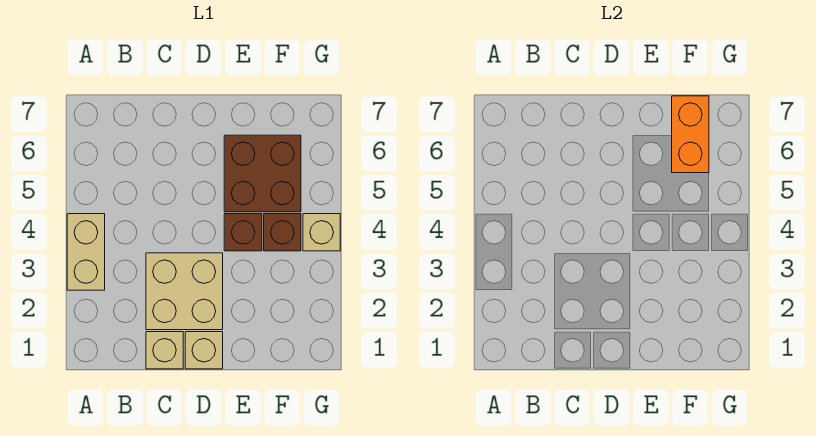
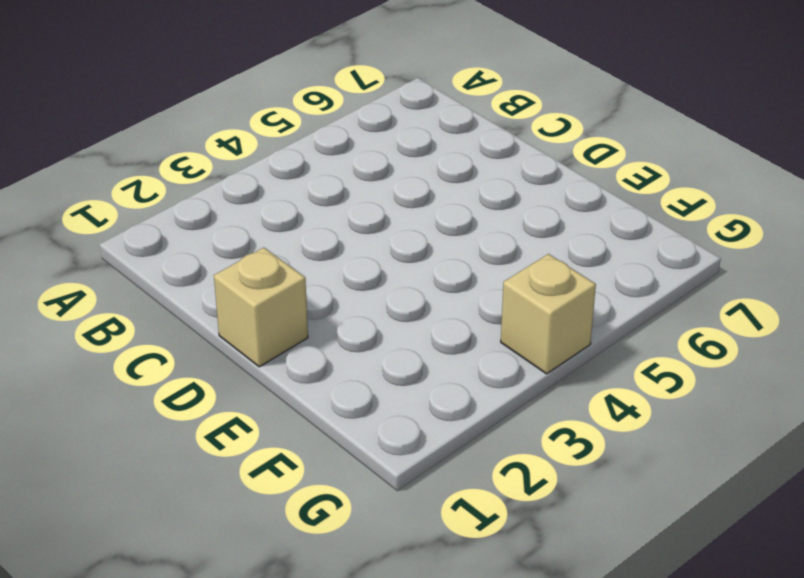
none -> tan brick A3:A4 level 1
none -> tan brick C1 level 1

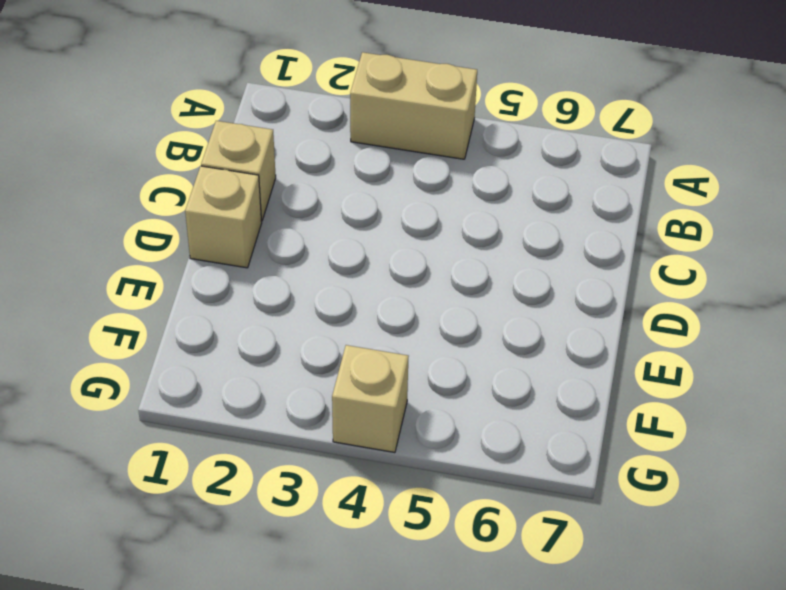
none -> tan brick C2:D3 level 1
none -> brown brick E4 level 1

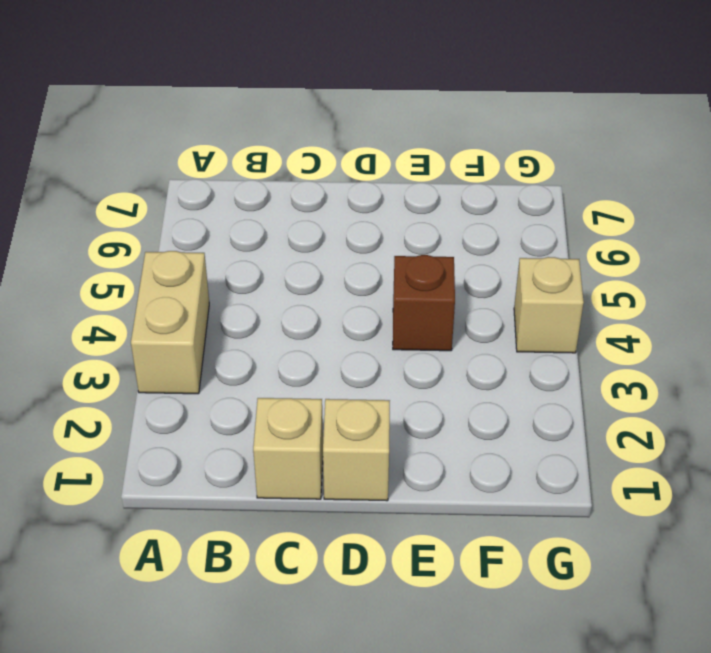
none -> tan brick C2:D3 level 1
none -> brown brick E5:F6 level 1

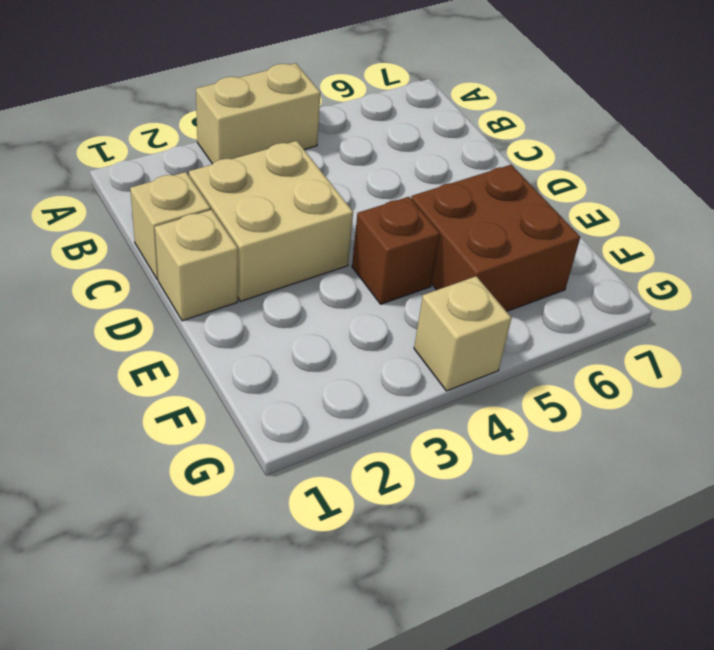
none -> brown brick F4 level 1
none -> orange brick F6:F7 level 2

